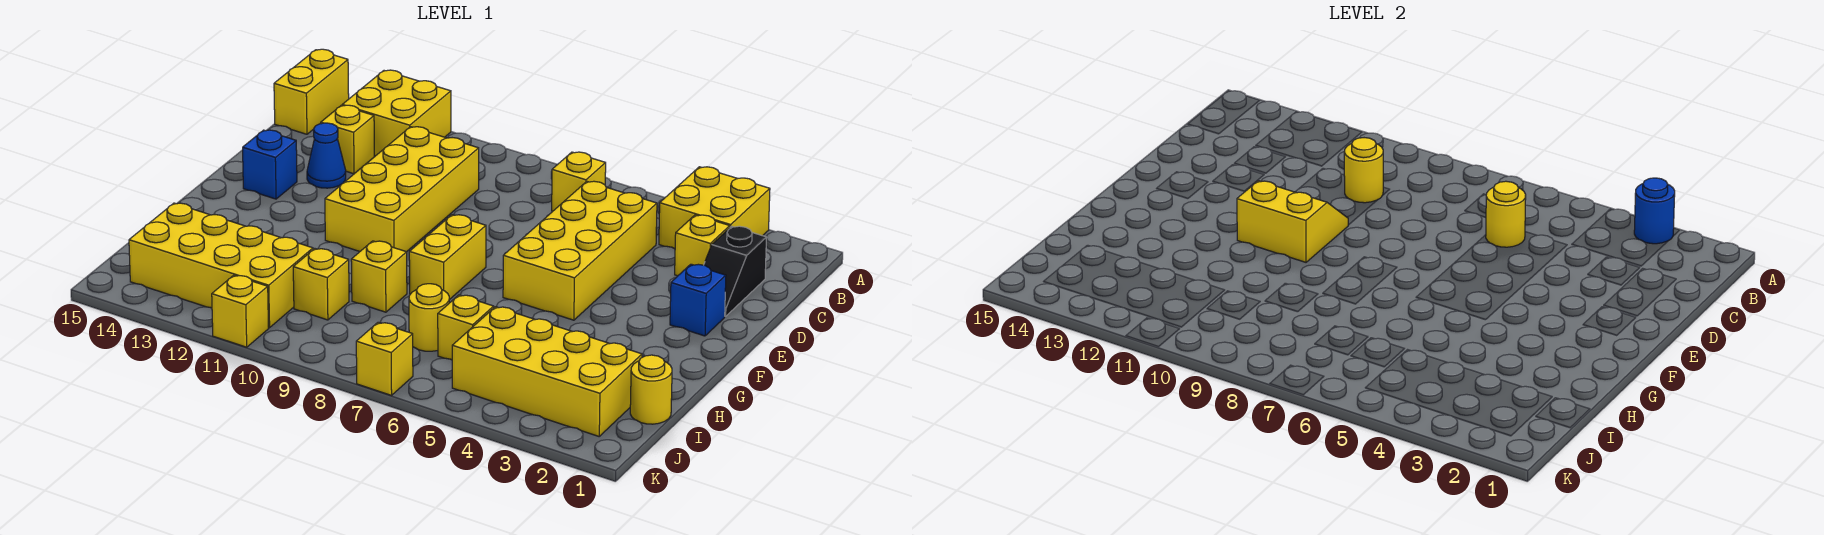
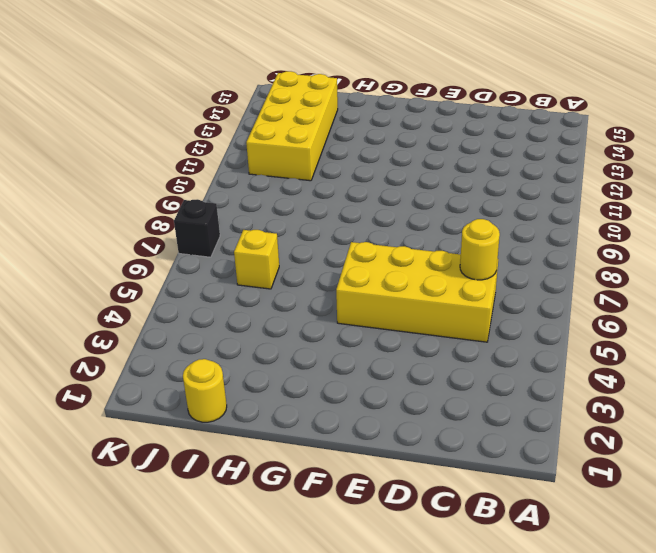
black brick K7 level 1 -> yellow brick K7 level 1
none -> yellow brick A3:B4 level 1
none -> yellow brick A12:B13 level 1
none -> yellow brick A15:B15 level 1

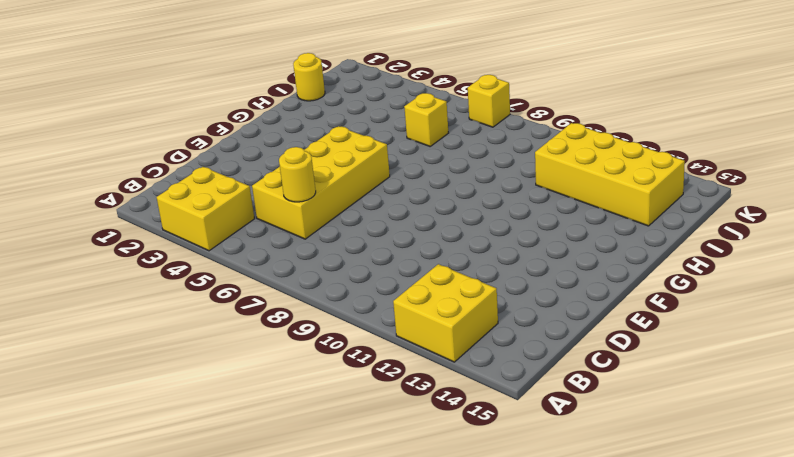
none -> yellow brick A15:B15 level 1
none -> yellow brick B7 level 1
none -> black slope C2:D2 level 1 top C

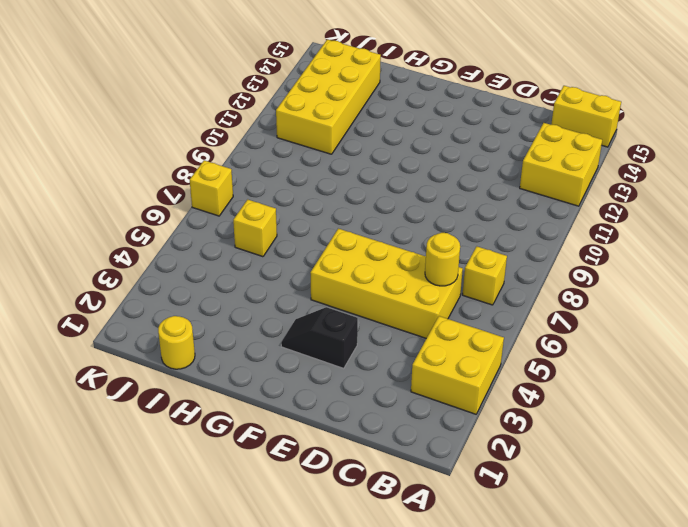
black slope E3:F3 level 1 top E -> black slope C2:D2 level 1 top C
none -> yellow brick C3 level 1
none -> yellow brick C10:F11 level 1
none -> yellow brick C13 level 1

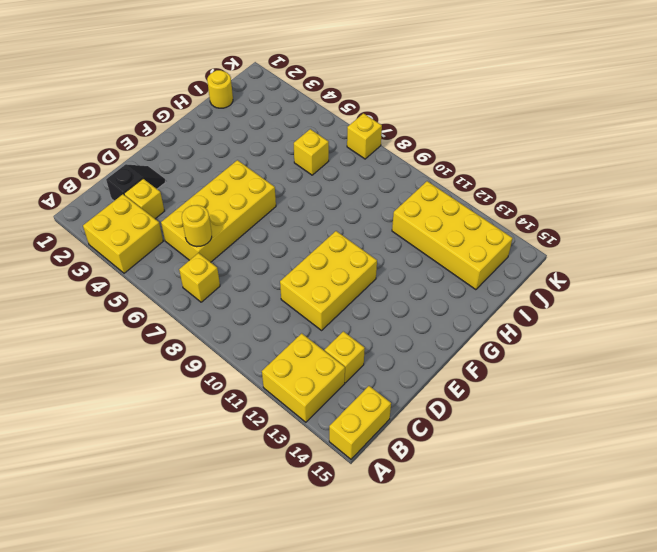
yellow brick D10:F11 level 1 -> yellow brick C10:F11 level 1
none -> blue cone D13 level 1
none -> blue brick E2 level 1
none -> blue brick E14 level 1

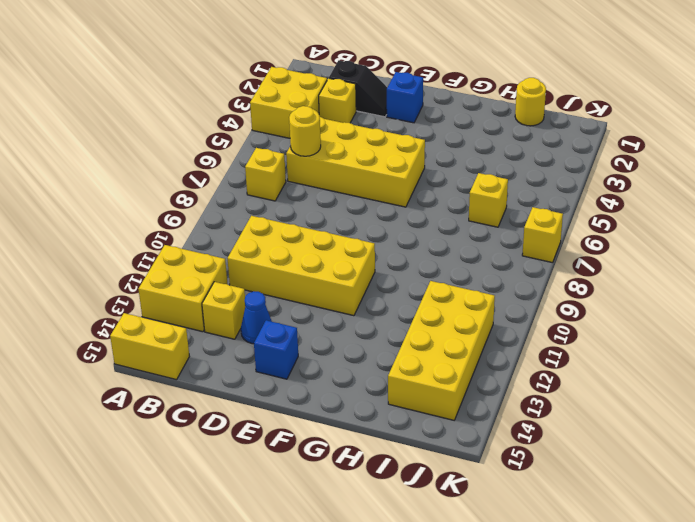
none -> yellow brick F8:G8 level 1
none -> yellow brick H9 level 1
none -> yellow brick I2:J5 level 1

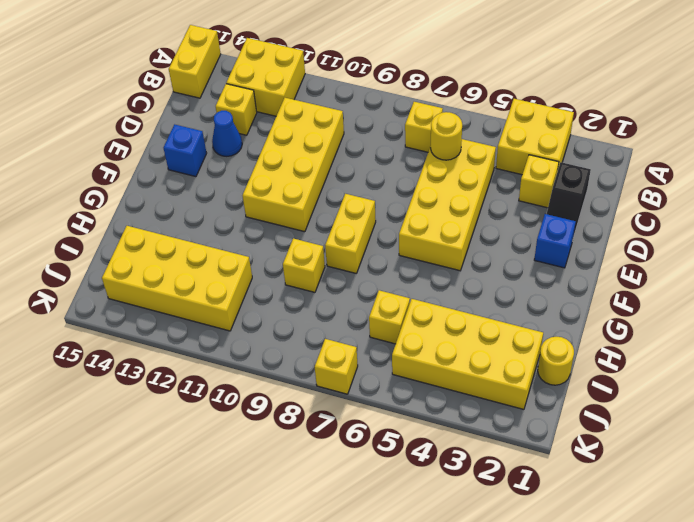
none -> yellow round brick I7 level 1
none -> yellow brick I10 level 1
none -> yellow brick K11 level 1

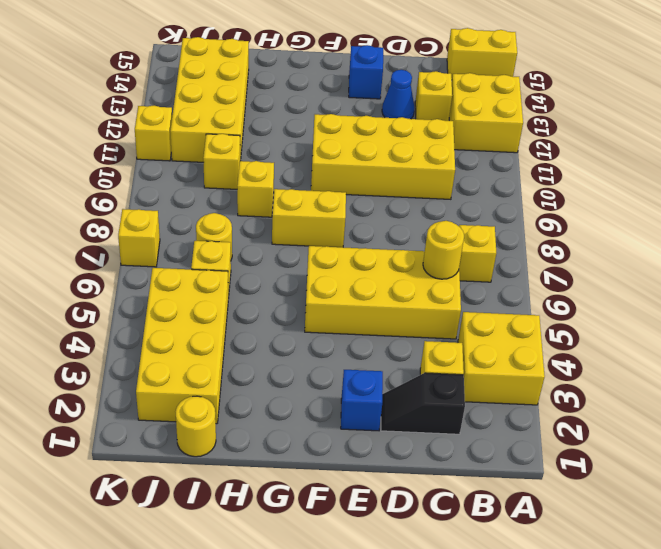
none -> blue round brick A3 level 2
none -> yellow round brick C10 level 2
none -> yellow slope E10:F11 level 2 top F

